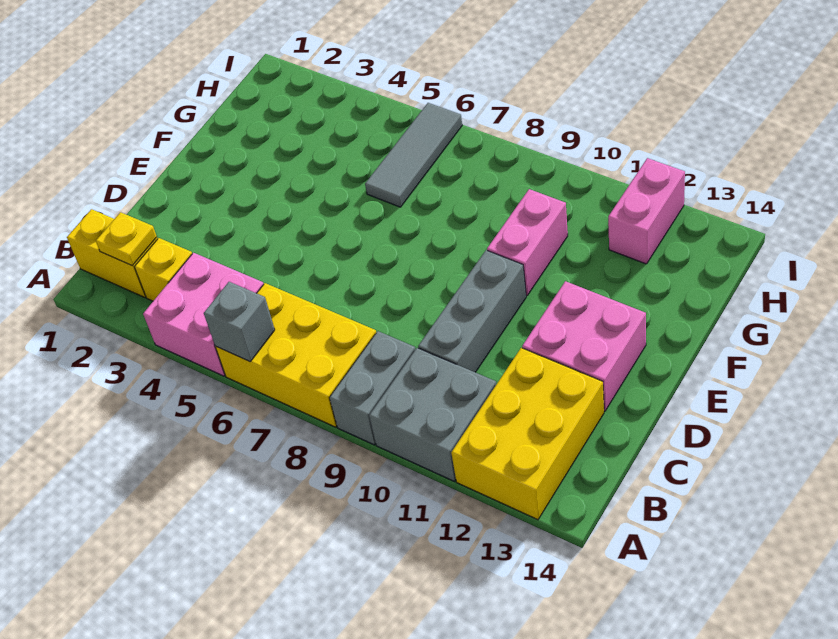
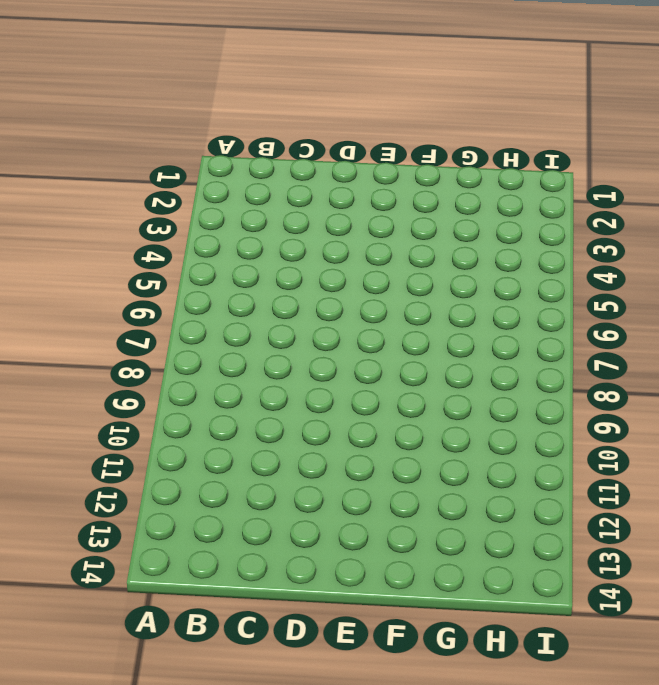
none -> pink brick A4:B5 level 1
none -> yellow brick A6:B8 level 1
none -> grey brick A9:B9 level 1

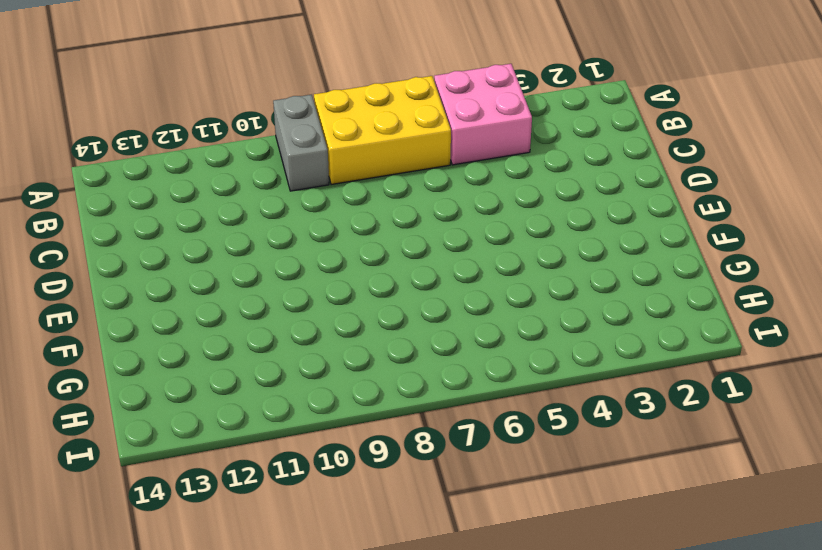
none -> grey brick A10:B11 level 1
none -> yellow brick A12:C13 level 1
none -> yellow brick B1:B2 level 1

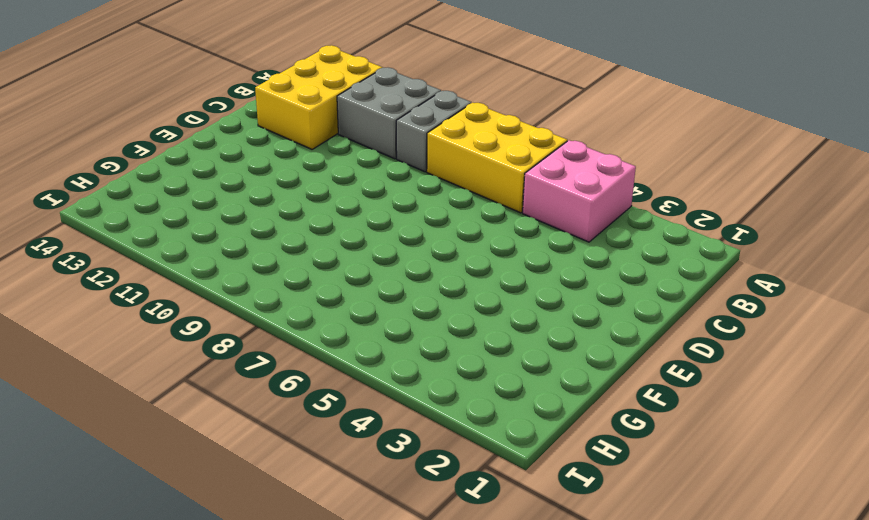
none -> yellow brick B1:B2 level 1
none -> yellow brick B3 level 1
none -> grey brick C10:E10 level 1

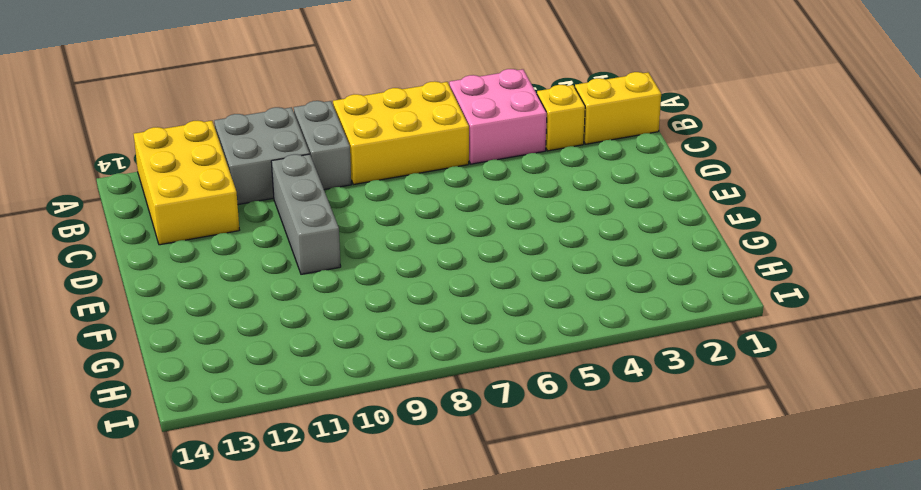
none -> pink brick D12:E13 level 1
none -> pink brick F10:G10 level 1
none -> grey tile G6:I6 level 1

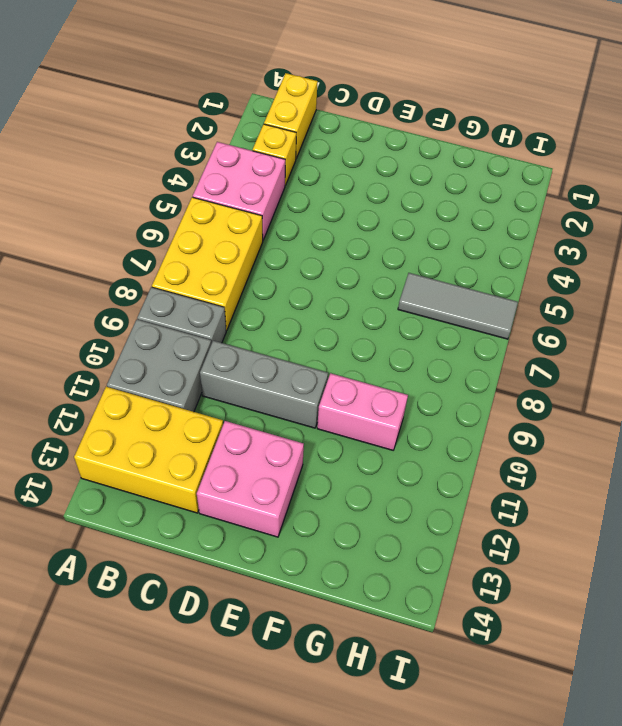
none -> pink brick H12:I12 level 1
none -> grey brick A6 level 2
none -> yellow plate B2 level 2

